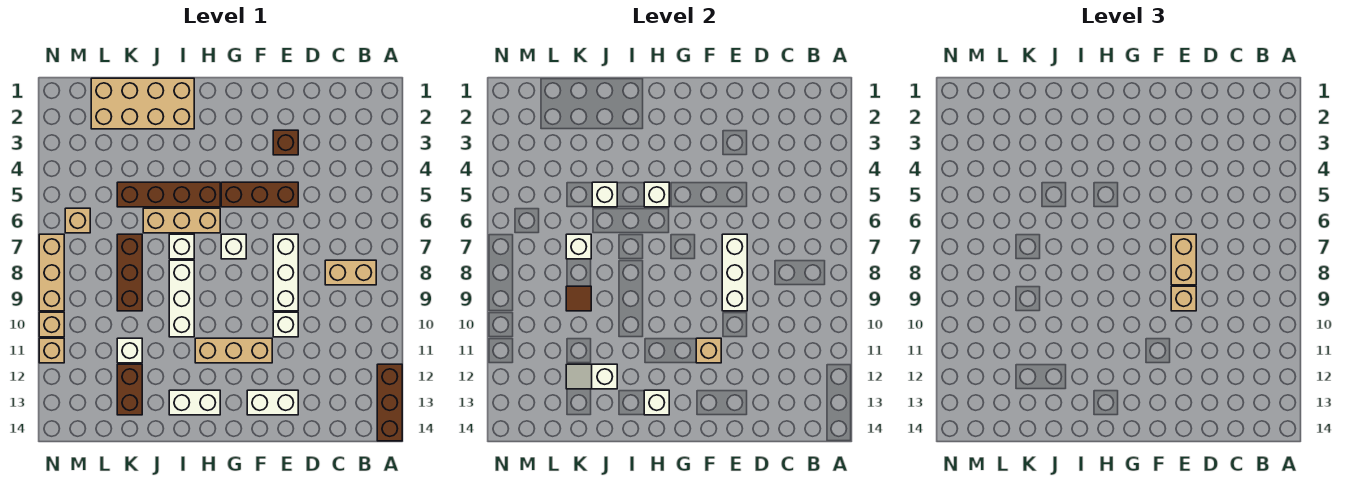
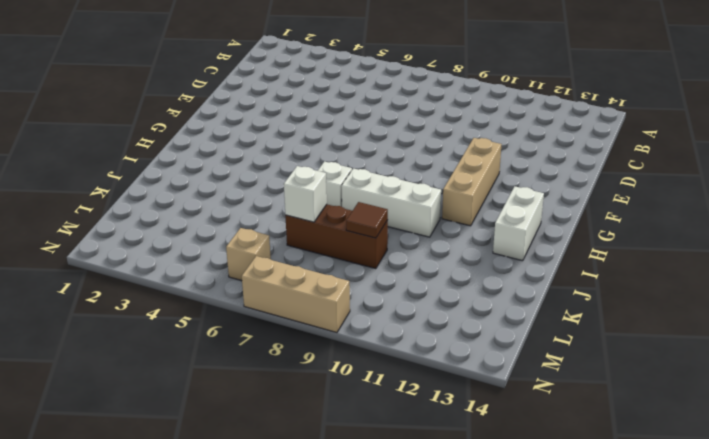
none -> brown brick A12:A14 level 1
none -> tan brick B8:C8 level 1
none -> brown brick E3 level 1
none -> brown brick E5:G5 level 1

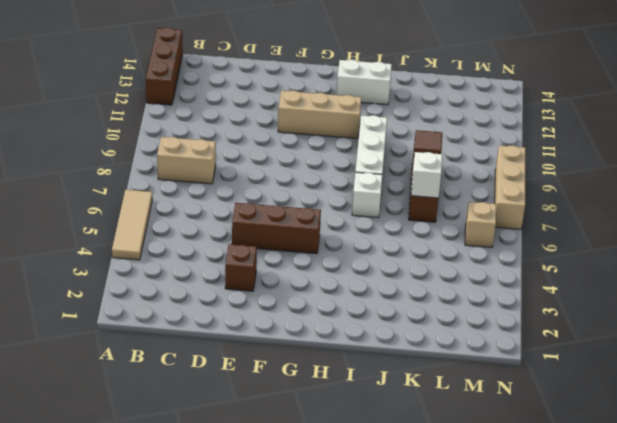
tan tile A4:A6 level 1 -> none
none -> white brick E7:E9 level 1
none -> white brick E10 level 1
none -> white brick E13:F13 level 1
none -> white brick G7 level 1

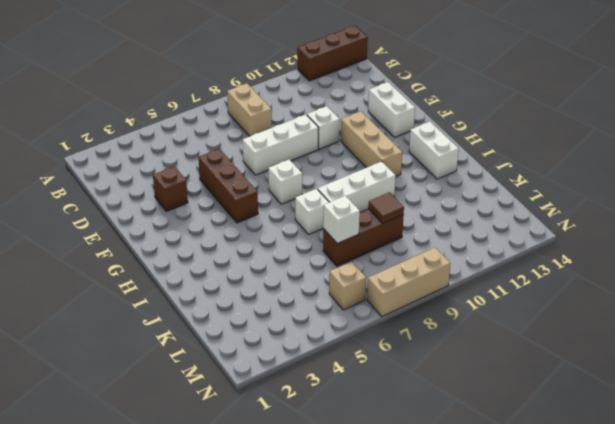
none -> brown brick H5:K5 level 1
none -> tan brick H6:J6 level 1
none -> tan brick I1:L2 level 1
none -> white brick K11 level 1

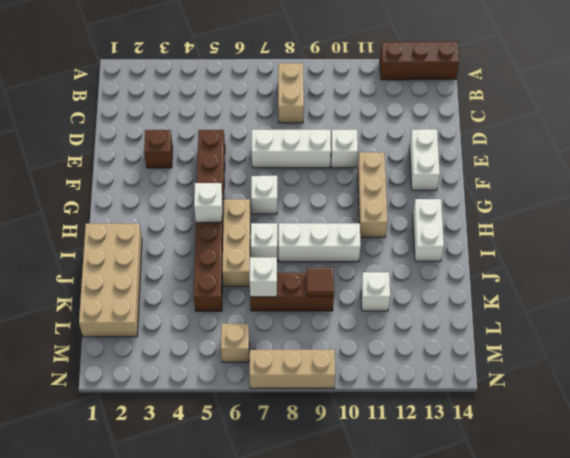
none -> brown brick K12:K13 level 1
none -> tan brick N10 level 1
none -> tan brick N11 level 1
none -> white brick E7:E9 level 2

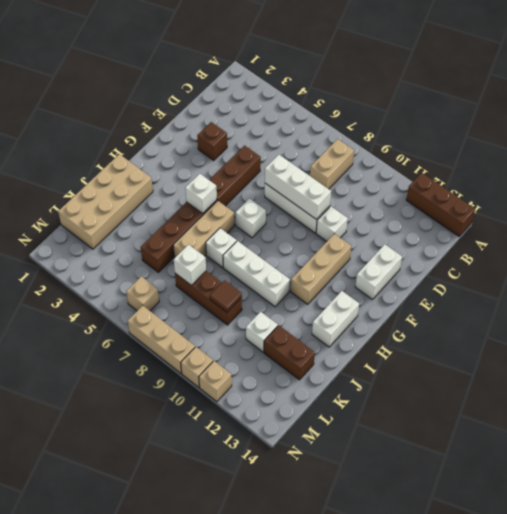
none -> tan brick F11 level 2
none -> white brick H13 level 2
none -> white brick J5 level 2
none -> white slope J12:K12 level 2 top J

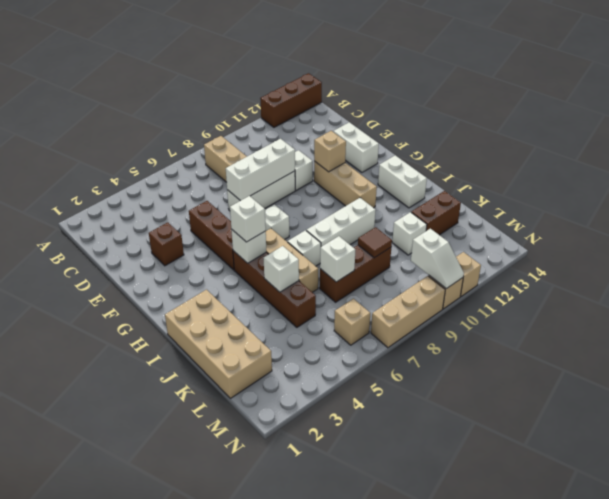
white brick H5 level 3 -> white brick H13 level 2
white slope M10:N10 level 2 top M -> white slope J12:K12 level 2 top J
none -> tan brick E7:E8 level 3
none -> tan brick E9 level 3

